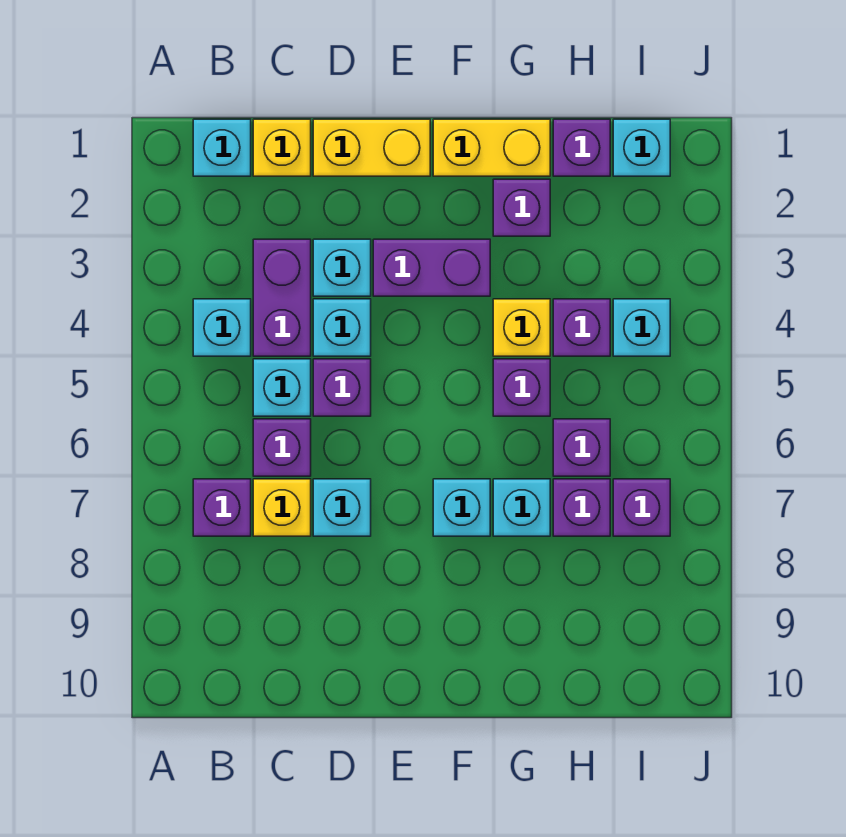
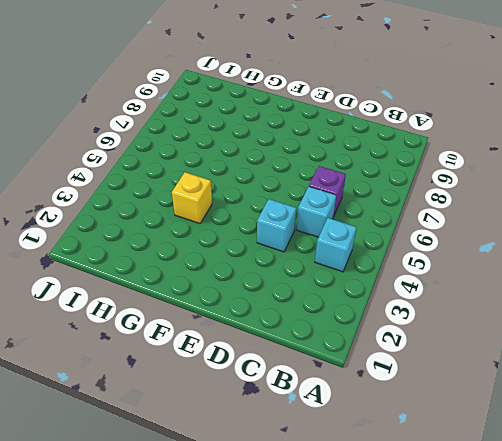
none -> cyan brick B1 level 1
none -> purple brick B7 level 1
none -> yellow brick C1 level 1

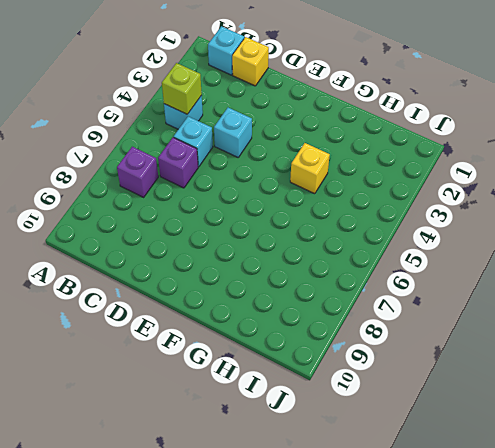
lime brick B4 level 2 -> none
none -> purple brick C3:C4 level 1
none -> yellow brick C7 level 1
none -> yellow brick D1:E1 level 1

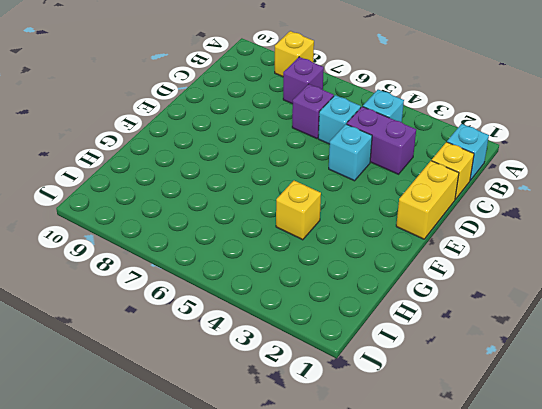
yellow brick A8 level 1 -> yellow brick C7 level 1
none -> cyan brick D3 level 1
none -> purple brick D5 level 1
none -> cyan brick D7 level 1

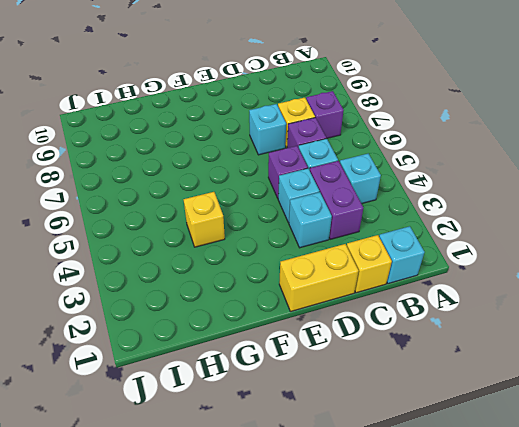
none -> purple brick E3:F3 level 1
none -> yellow brick F1:G1 level 1
none -> cyan brick F7 level 1

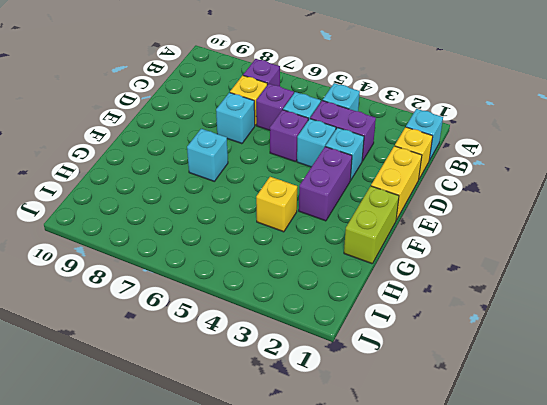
lime brick F1:G1 level 1 -> yellow brick F1:G1 level 1
none -> purple brick G2 level 1
none -> purple brick G5 level 1
none -> cyan brick G7 level 1

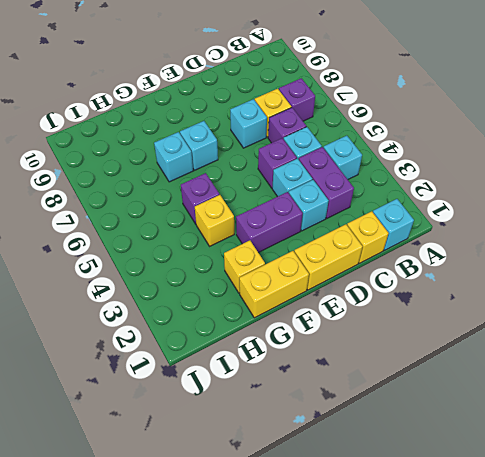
yellow brick G2 level 1 -> purple brick G2 level 1
none -> purple brick H1 level 1
none -> purple brick H4 level 1
none -> purple brick H6 level 1

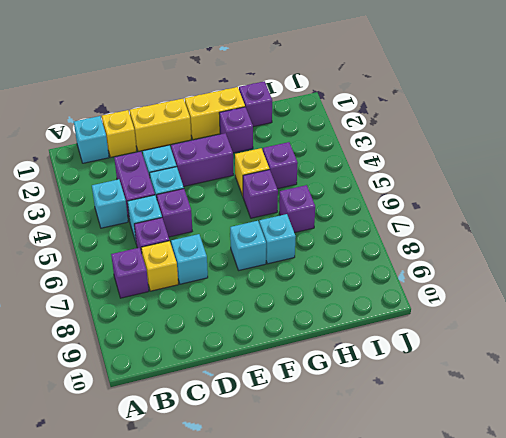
none -> purple brick H7 level 1
none -> cyan brick I1 level 1
none -> cyan brick I4 level 1

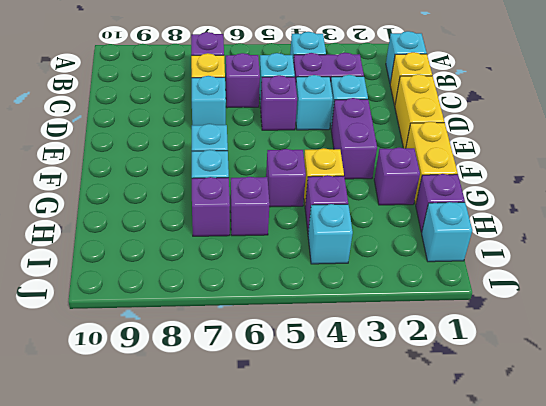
none -> purple brick I7 level 1

